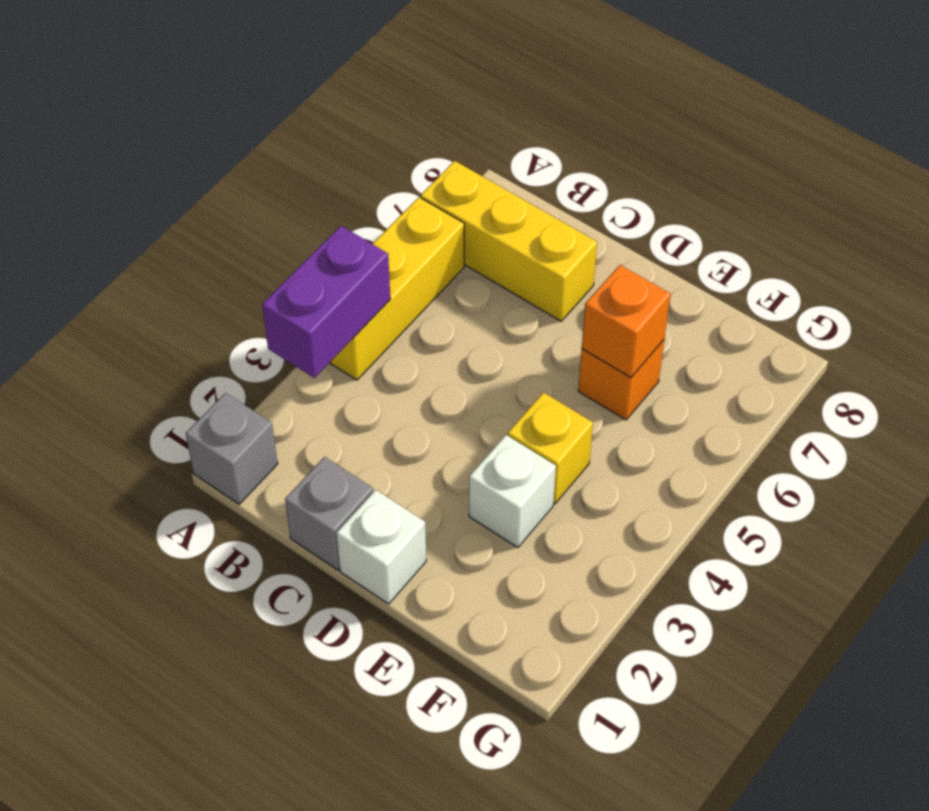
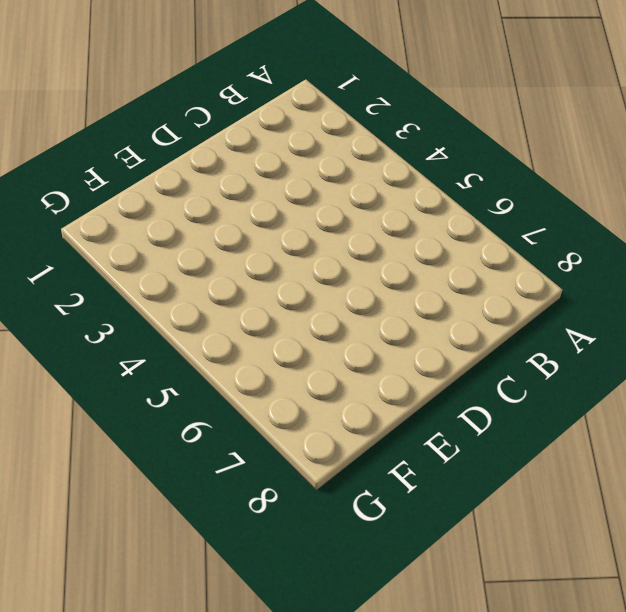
none -> grey brick A1 level 1
none -> yellow brick A4:A6 level 1

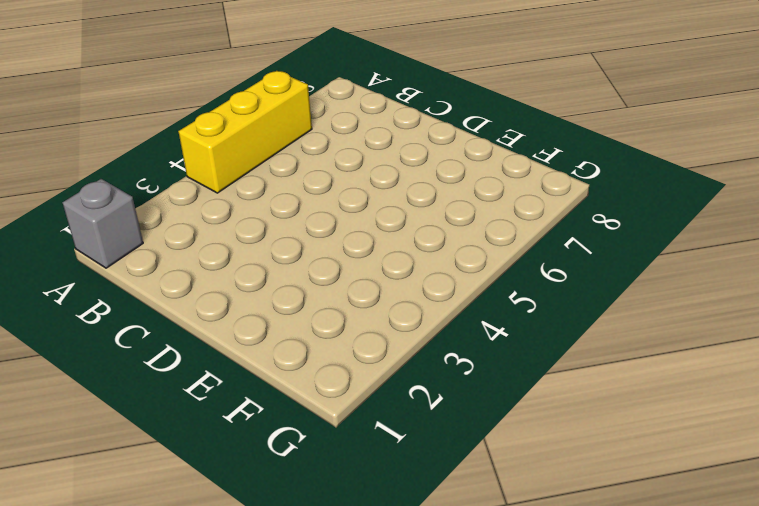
none -> yellow brick A7:C7 level 1
none -> grey brick C1 level 1

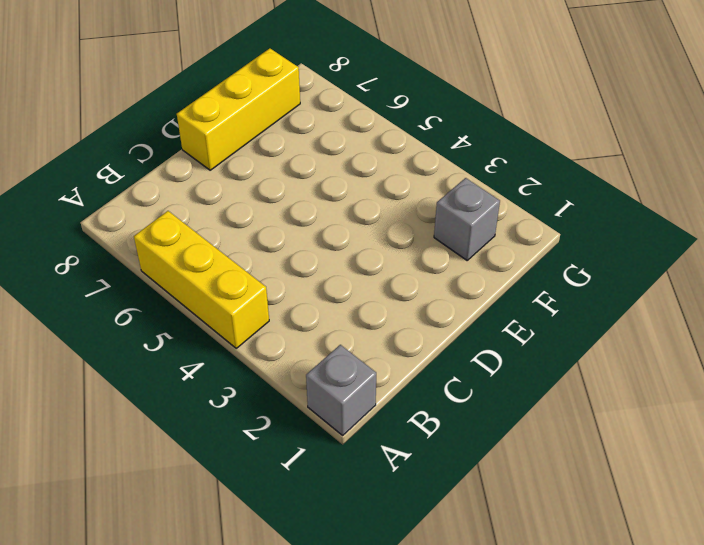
yellow brick D8:F8 level 1 -> yellow brick A7:C7 level 1
grey brick F2 level 1 -> grey brick C1 level 1
none -> white brick D1 level 1
none -> white brick E3 level 1

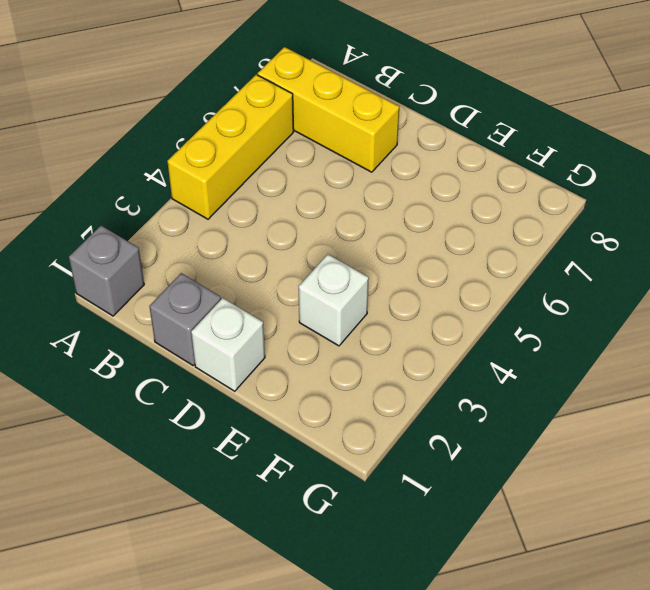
none -> yellow brick E4 level 1
none -> orange brick E6 level 1

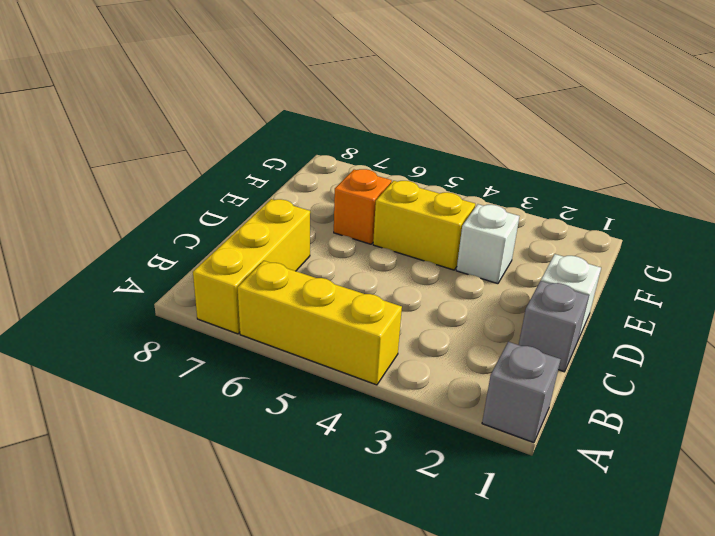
yellow brick E4:E5 level 1 -> yellow brick E4 level 1
none -> purple brick A3:A4 level 2
none -> orange brick E6 level 2

